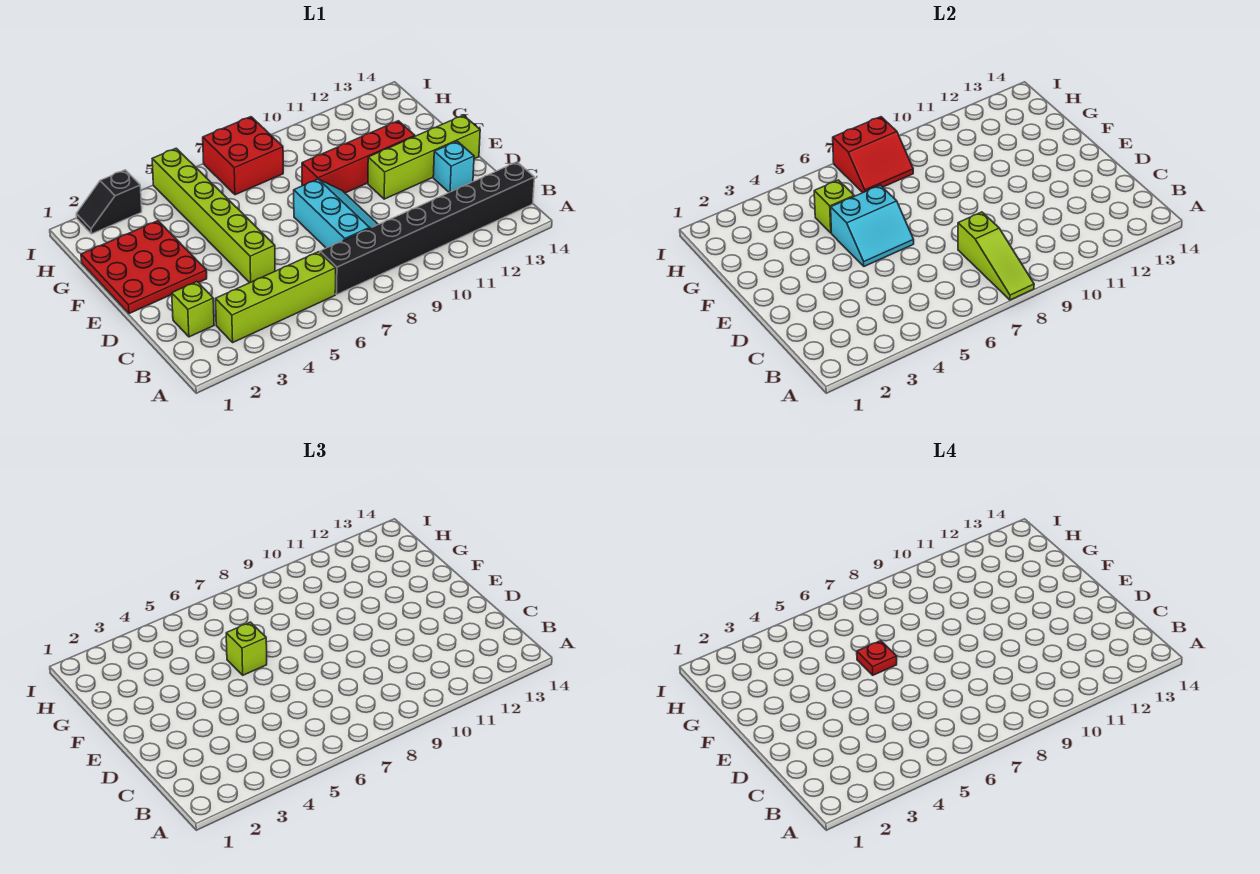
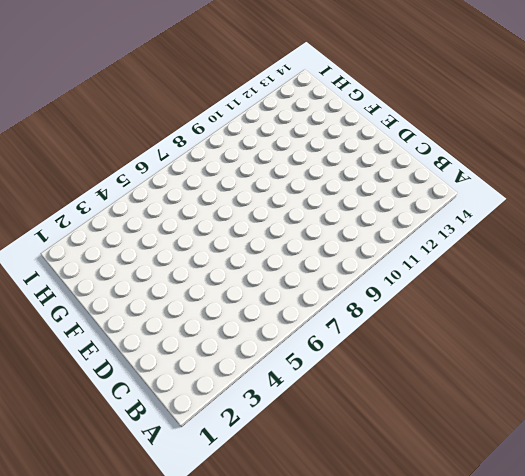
none -> lime brick B3:B6 level 1
none -> black brick B7:B14 level 1
none -> lime brick C2 level 1

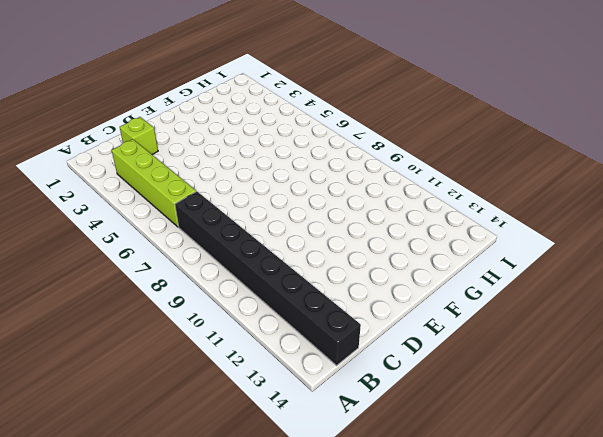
none -> cyan slope C8:E9 level 1 top 8
none -> lime brick D5:I5 level 1
none -> cyan brick D13 level 1

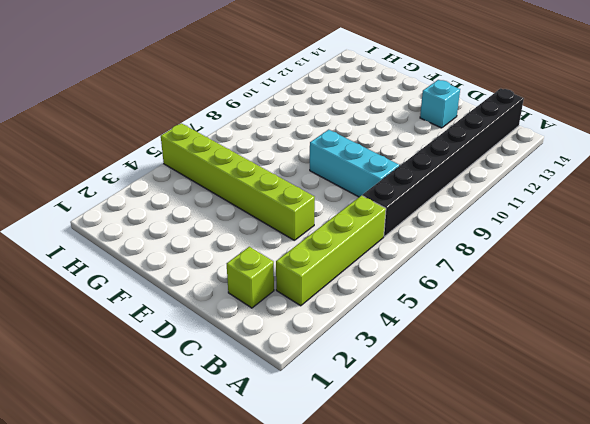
none -> red plate E1:G3 level 1
none -> lime brick E11:E14 level 1
none -> red brick F9:F12 level 1

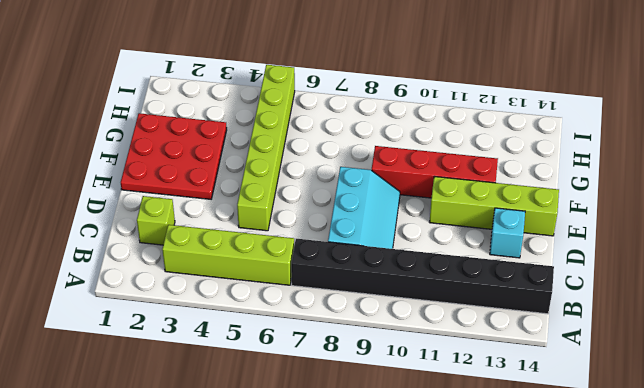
none -> red brick H7:I8 level 1
none -> black slope I2:I3 level 1 top 3
none -> lime slope A8:C8 level 2 top C

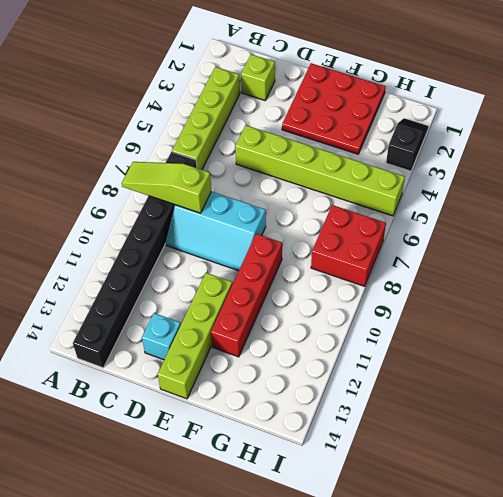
none -> cyan slope E5:F6 level 2 top F
none -> lime brick G5 level 2
none -> red slope H7:I8 level 2 top I

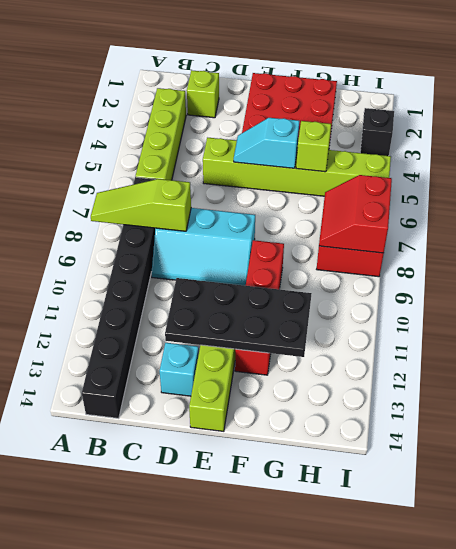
black plate D11:G12 level 2 -> none
cyan slope E5:F5 level 2 top F -> cyan slope E5:F6 level 2 top F
none -> lime brick F6 level 3
none -> red plate F6 level 4

